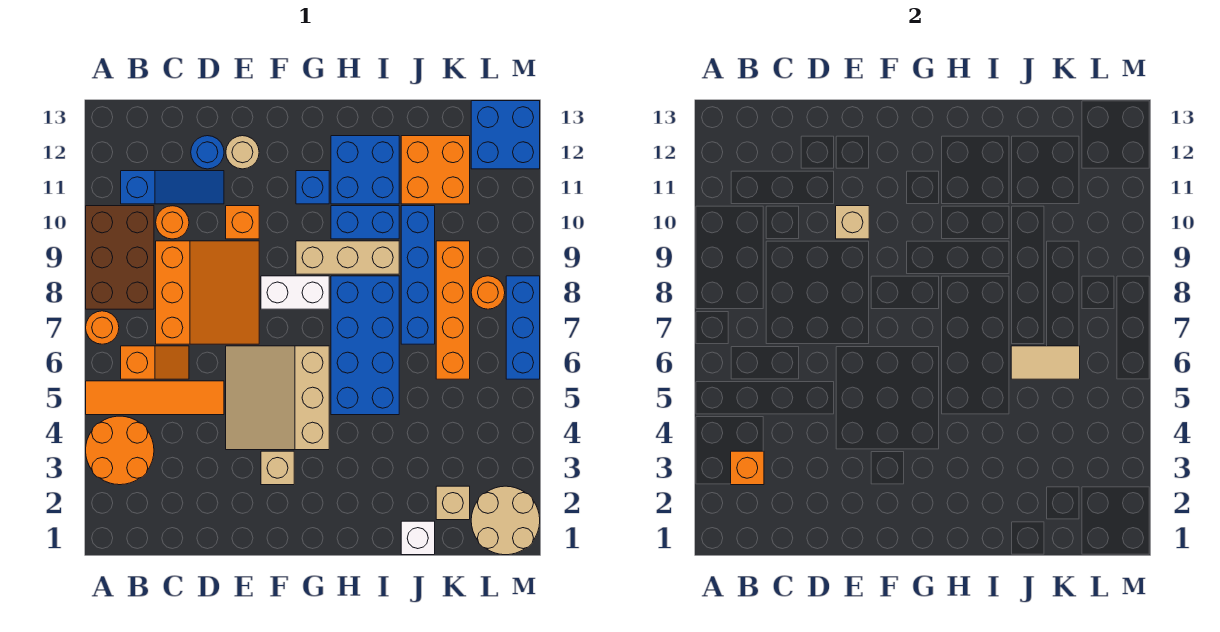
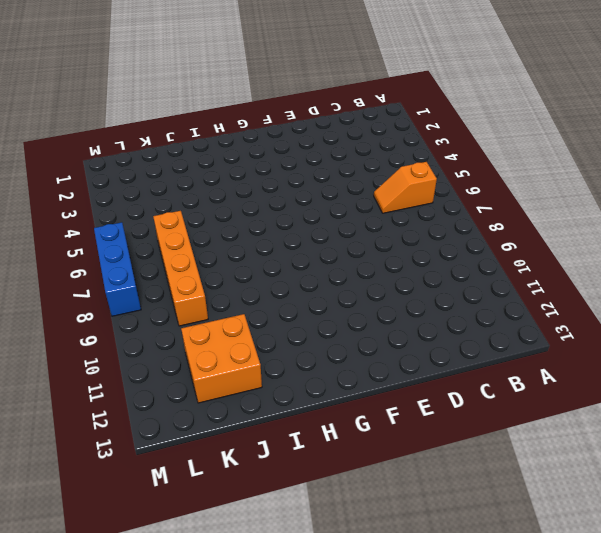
none -> orange round brick A3:B4 level 1
none -> orange tile A5:D5 level 1
none -> orange round brick A7 level 1
none -> brown brick A8:B10 level 1

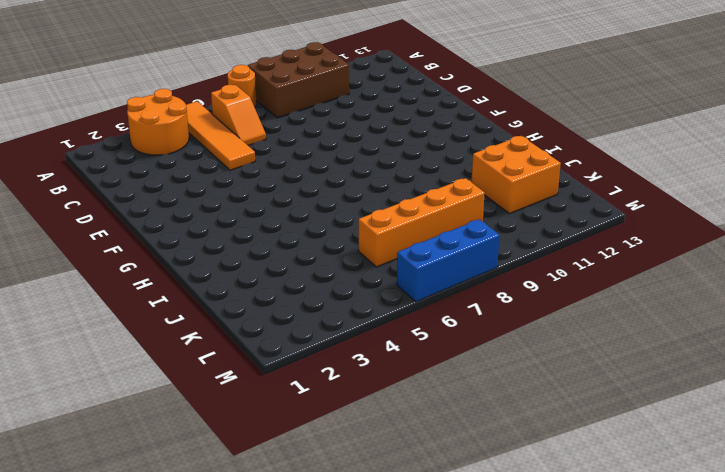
none -> blue slope B11:D11 level 1 top B
none -> orange slope C7:E9 level 1 top C
none -> orange round brick C10 level 1
none -> blue round brick D12 level 1

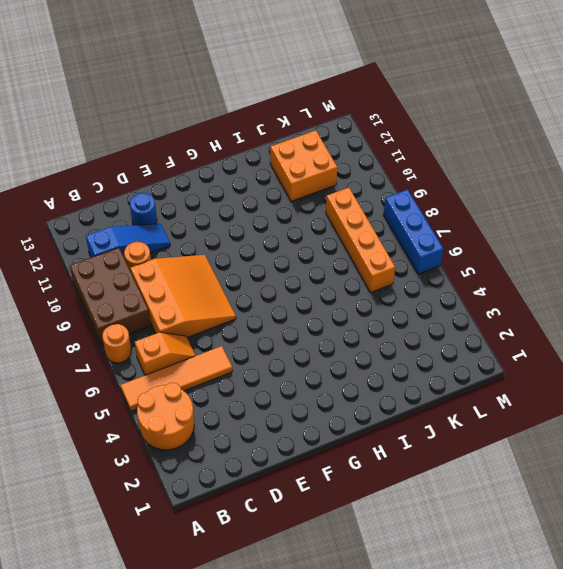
none -> tan slope E4:G6 level 1 top G
none -> orange brick E10 level 1
none -> tan round brick E12 level 1
none -> tan brick F3 level 1

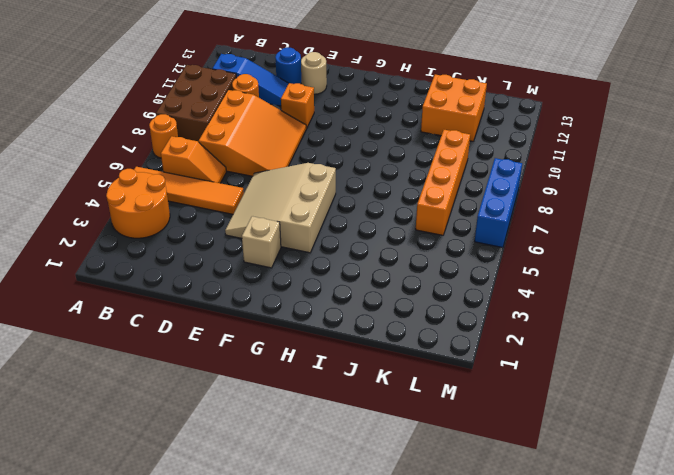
none -> white brick F8:G8 level 1
none -> tan brick G9:I9 level 1
none -> blue brick G11 level 1
none -> blue brick H5:I8 level 1

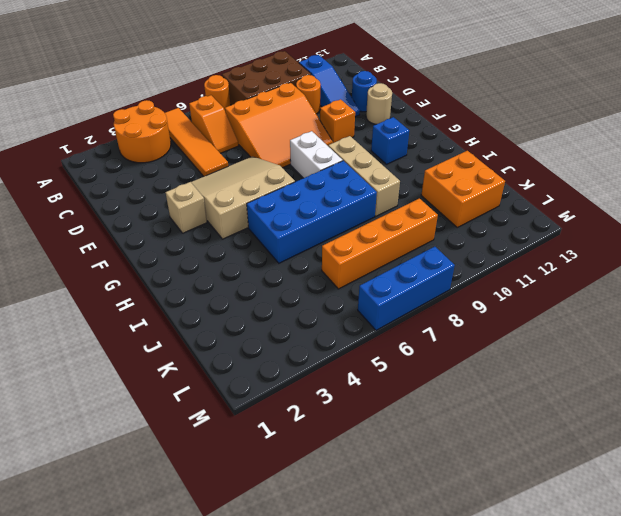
none -> blue brick H10:I10 level 1
none -> blue brick H11:I12 level 1
none -> white brick J1 level 1
none -> blue brick J7:J10 level 1

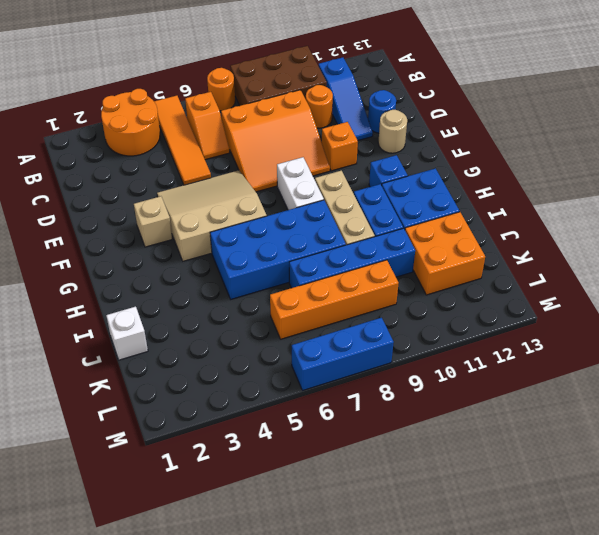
none -> tan brick K2 level 1
none -> tan round brick L1:M2 level 1
none -> orange round brick L8 level 1
none -> blue brick L12:M13 level 1

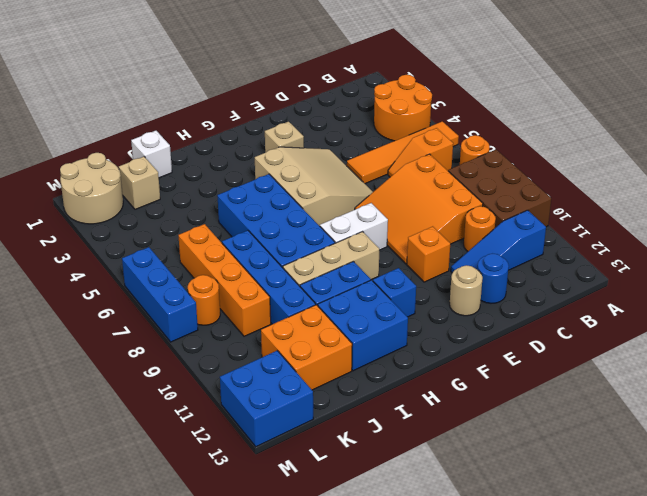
none -> orange brick B3 level 2
none -> tan brick E10 level 2
none -> tan tile J6:K6 level 2

